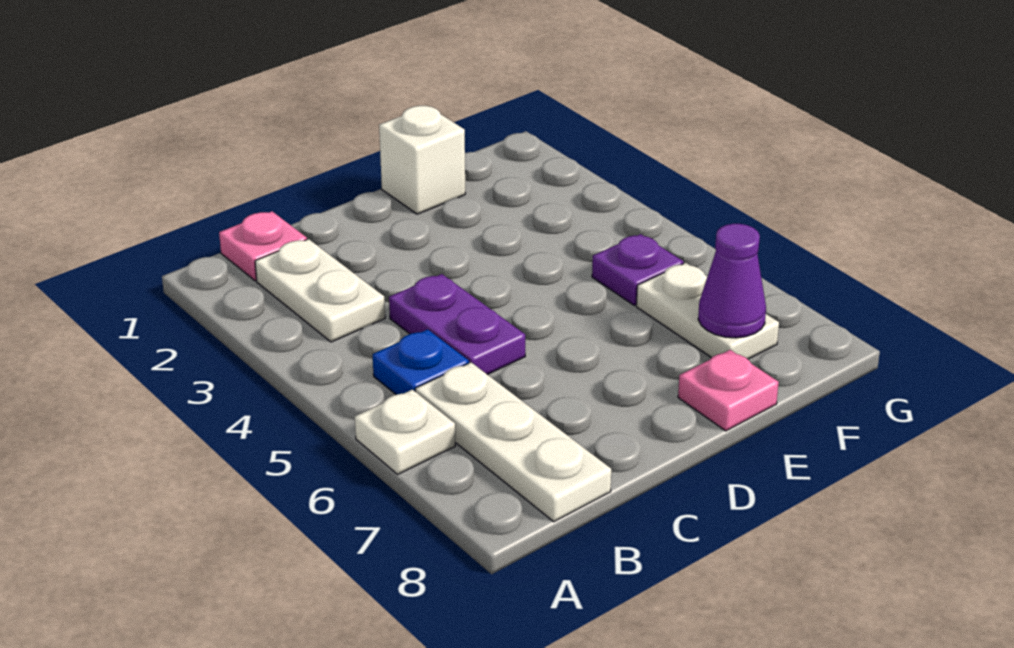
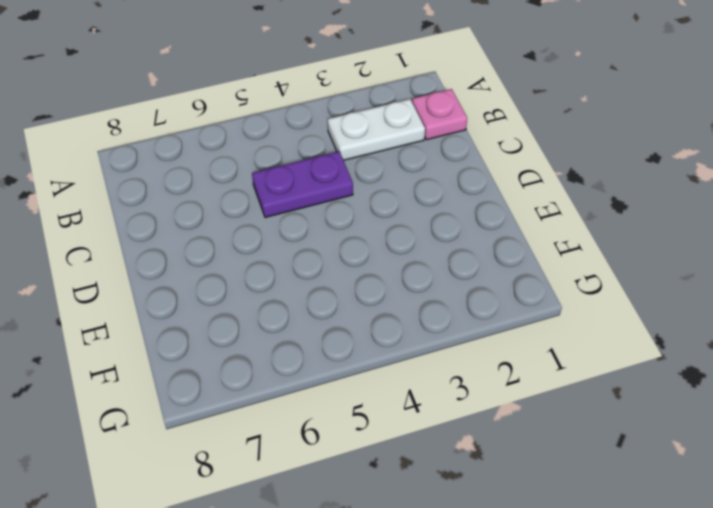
none -> white plate A6 level 1
none -> blue plate B5 level 1

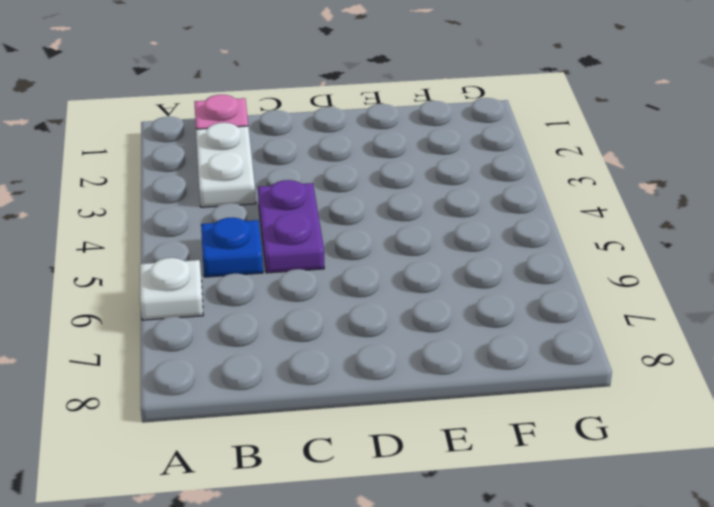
none -> white plate B6:B8 level 1
none -> white brick E1 level 1

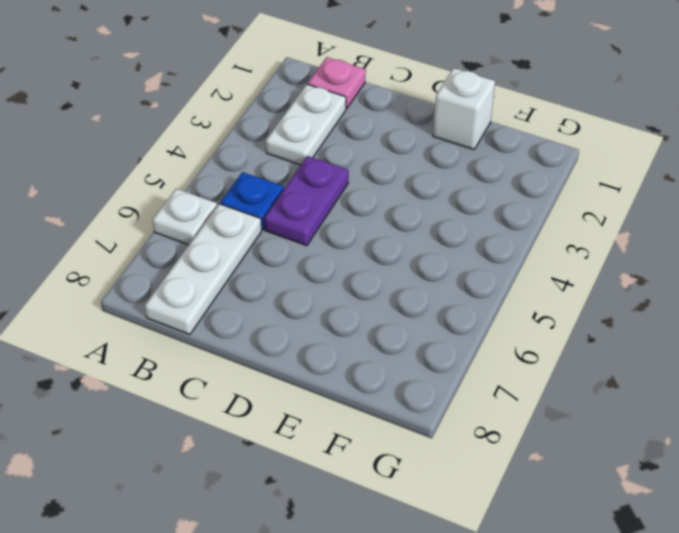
none -> pink plate E8 level 1
none -> purple plate F5 level 1

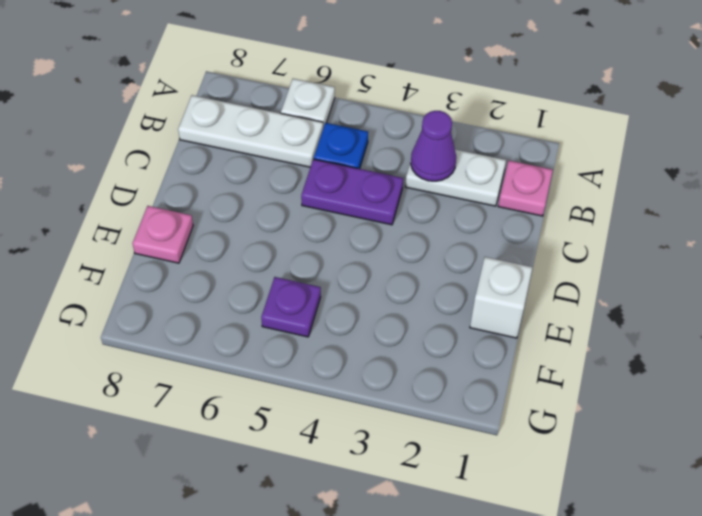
purple cone B3 level 2 -> purple cone F7 level 2
none -> white plate F6:F7 level 1

